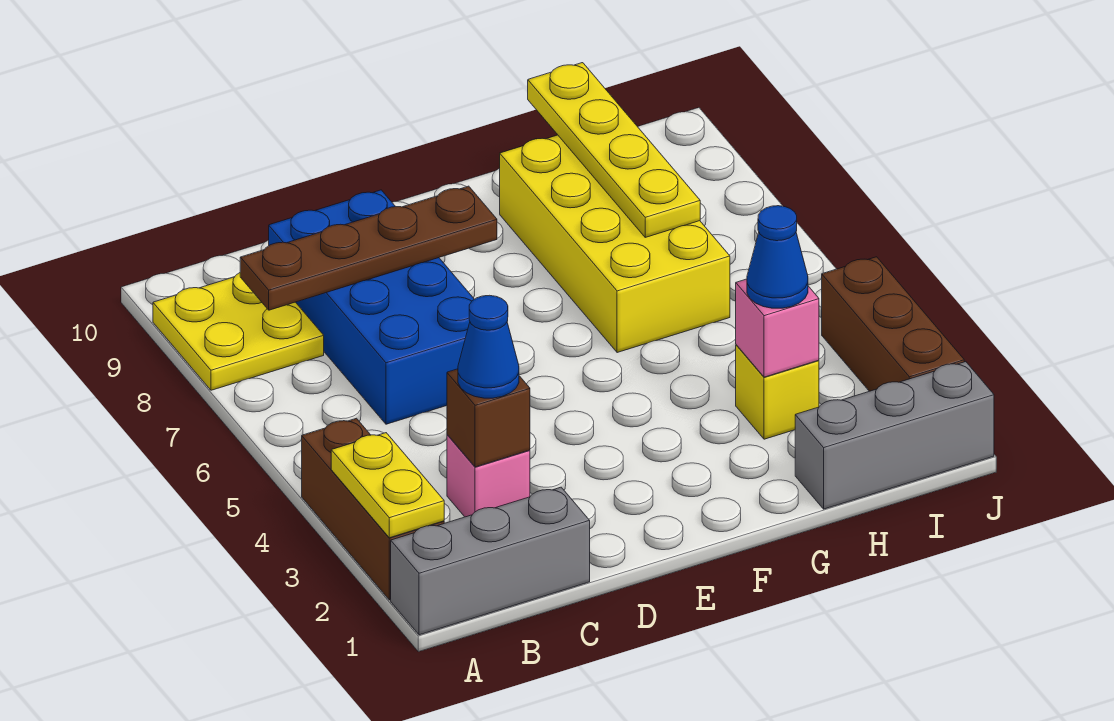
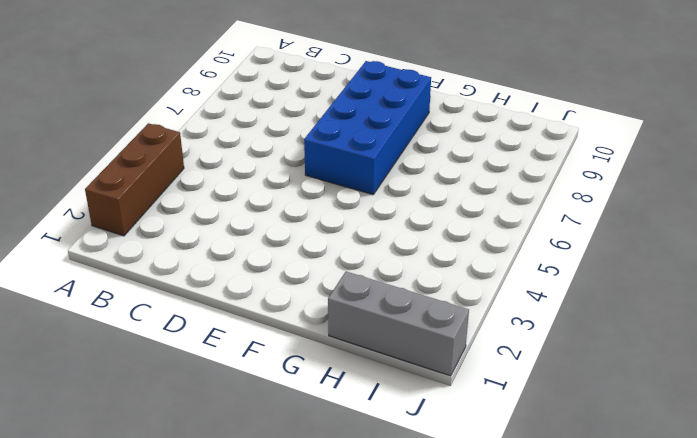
blue brick E6:F9 level 1 -> blue brick C6:D9 level 1
none -> grey brick A1:C1 level 1
none -> yellow plate A8:B9 level 1
none -> pink brick C3 level 1

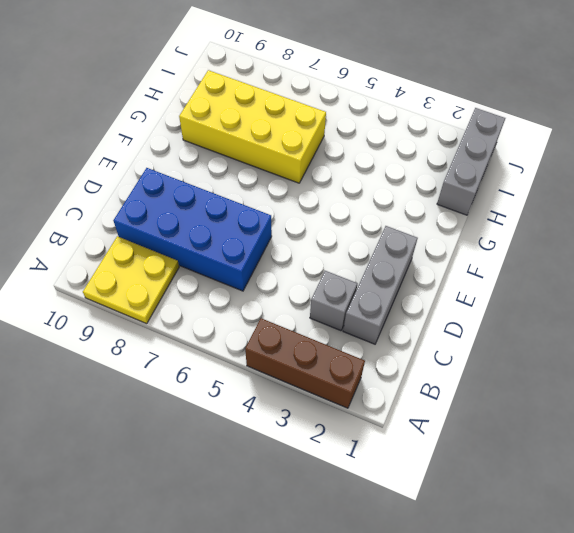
grey brick C2:E2 level 1 -> grey brick A1:C1 level 1
grey brick C3 level 1 -> pink brick C3 level 1
none -> yellow brick H3 level 1
none -> brown brick J2:J4 level 1
none -> yellow plate A2:A3 level 2

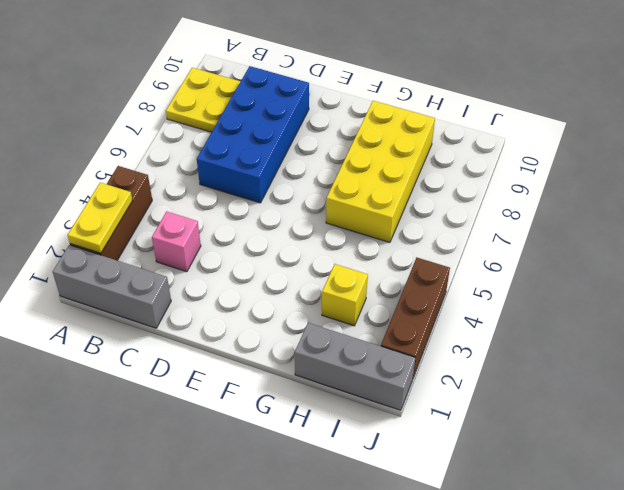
none -> brown plate B8:E8 level 2
none -> brown brick C3 level 2
none -> pink brick H3 level 2

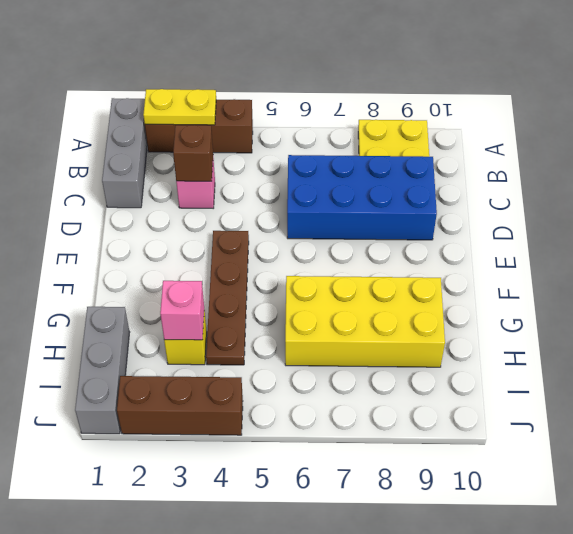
brown plate E4:H4 level 1 -> brown plate B8:E8 level 2
none -> yellow plate H7:H10 level 2
none -> blue cone C3 level 3
none -> blue cone H3 level 3

